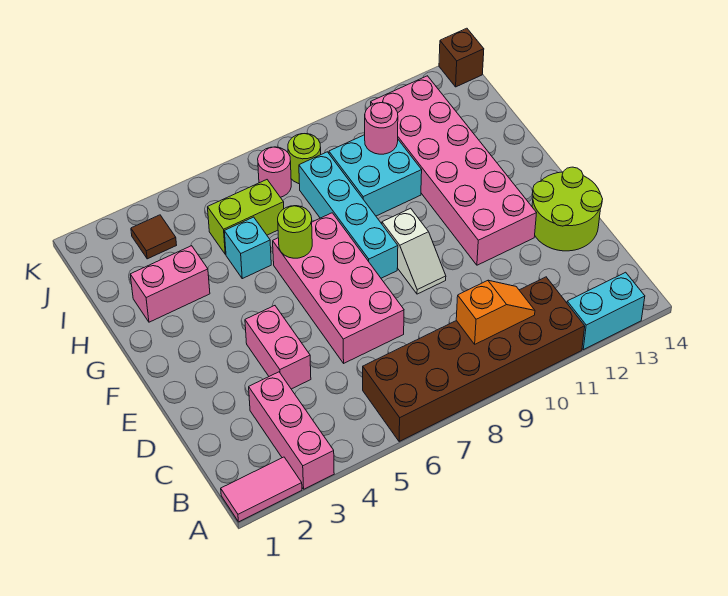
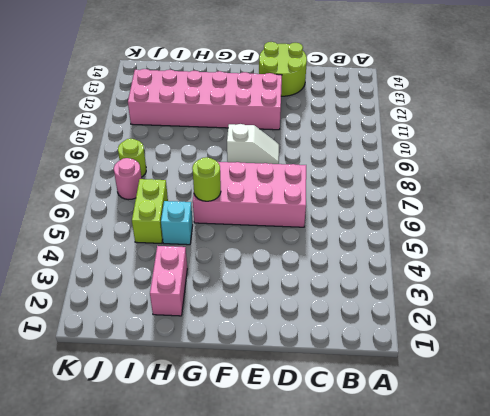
none -> pink tile A1:A2 level 1
none -> pink brick A3:C3 level 1
none -> brown brick A6:B11 level 1

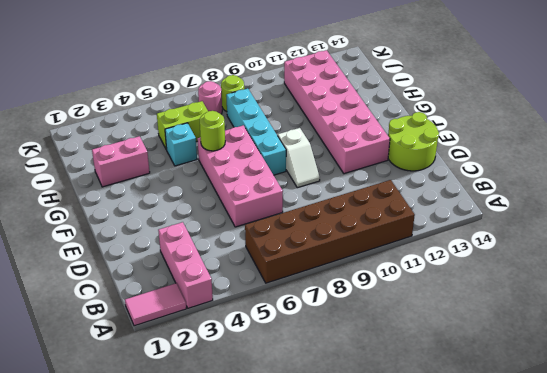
none -> cyan brick A12:A13 level 1
none -> pink brick D4:E4 level 1
none -> cyan brick H9:I10 level 1

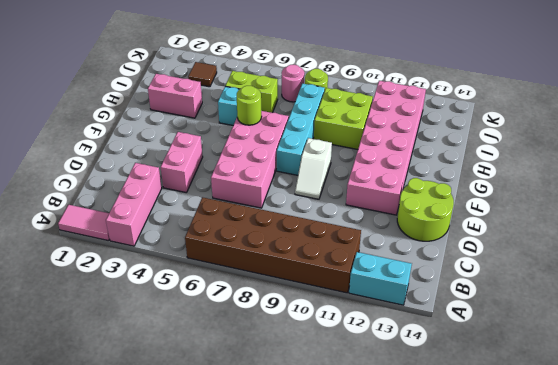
lime brick H9:I10 level 1 -> cyan brick H9:I10 level 1
none -> brown brick K14 level 1
none -> orange slope B9:B10 level 2 top 9
none -> pink round brick I10 level 2

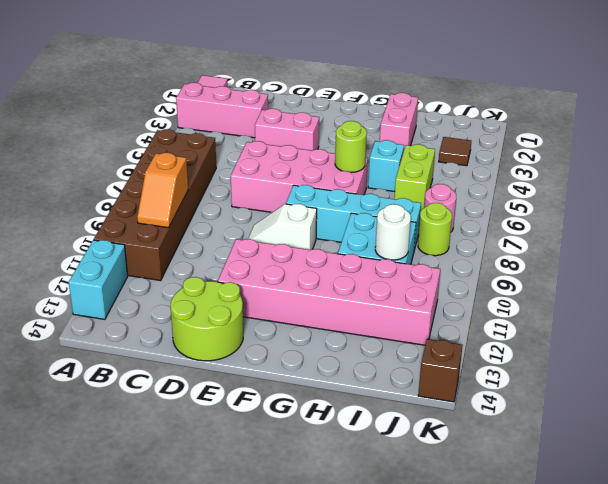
white round brick I10 level 2 -> pink round brick I10 level 2

